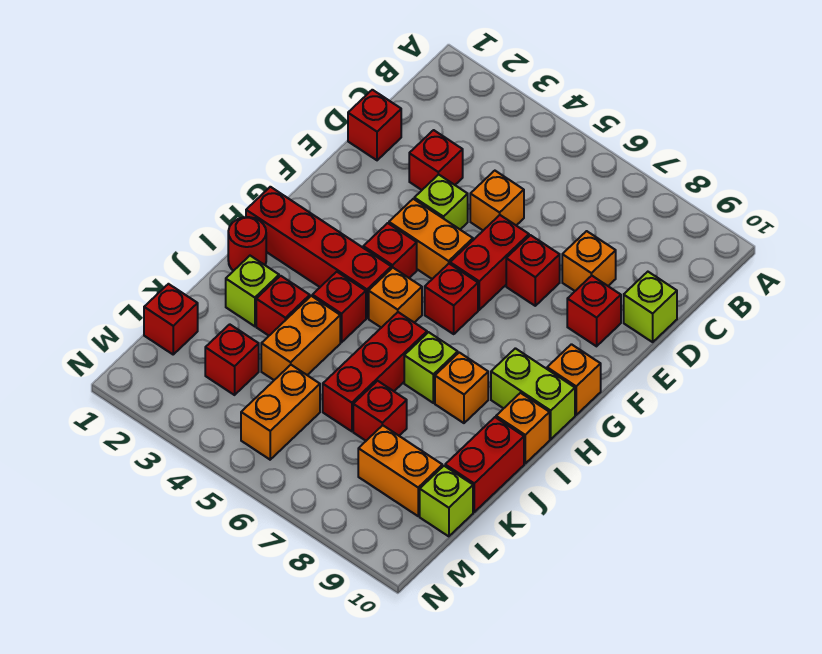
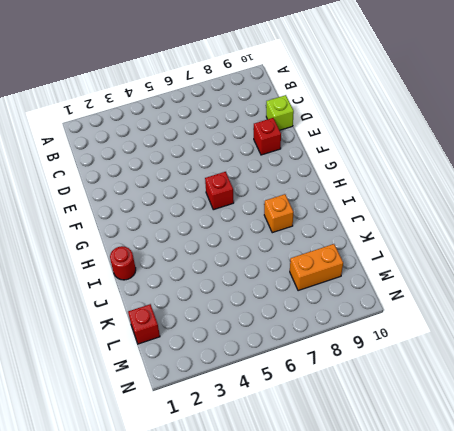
none -> red brick D1 level 1
none -> red brick D3 level 1
none -> orange brick D5 level 1
none -> orange brick D8 level 1

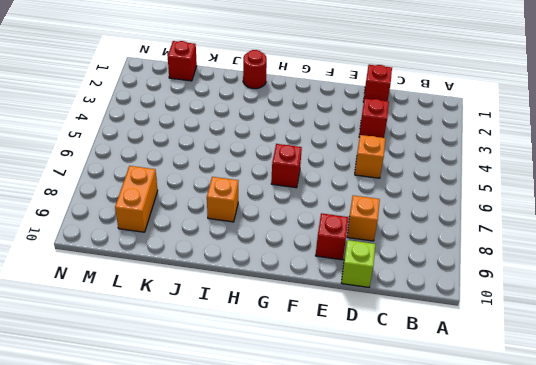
none -> lime brick E4 level 1
none -> red brick E6:F6 level 1
none -> red brick E7 level 1
none -> orange brick F4:F5 level 1

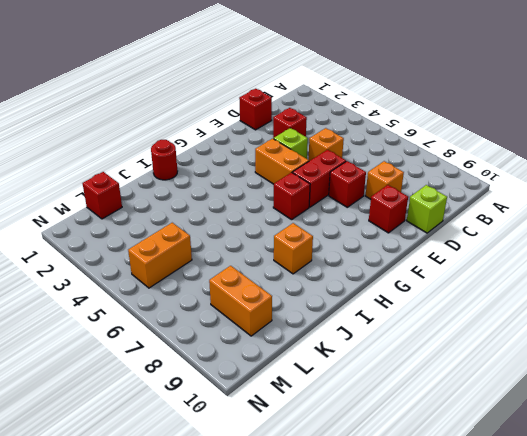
none -> red brick G4 level 1
none -> orange brick G10 level 1
none -> red brick H1:H4 level 1
none -> orange brick H5 level 1

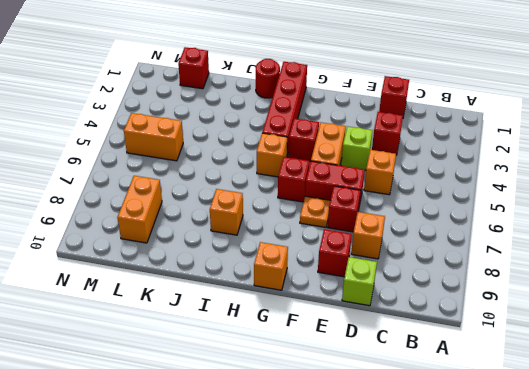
orange plate F7 level 1 -> none
none -> lime brick H9:H10 level 1
none -> red brick I4 level 1
none -> red brick I6:K6 level 1
none -> lime brick I7 level 1

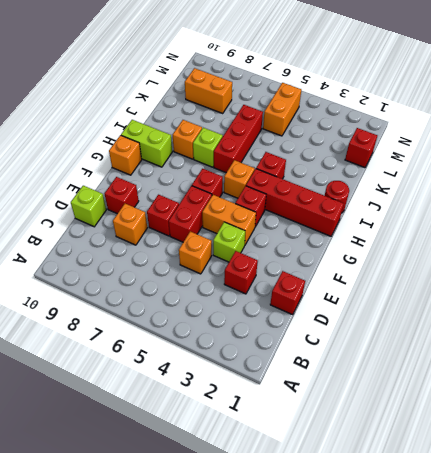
none -> orange brick I10 level 1
none -> lime brick J2 level 1
none -> red brick J3 level 1
none -> orange brick J4:K4 level 1

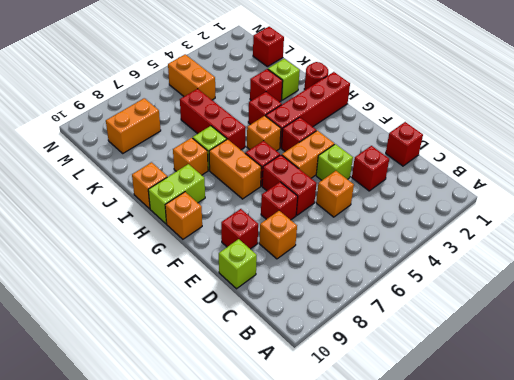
orange brick G7:H7 level 1 -> orange brick J4:K4 level 1
none -> red brick J10:K10 level 1
none -> red brick K7 level 1
none -> red brick L3 level 1
none -> lime brick L10 level 1

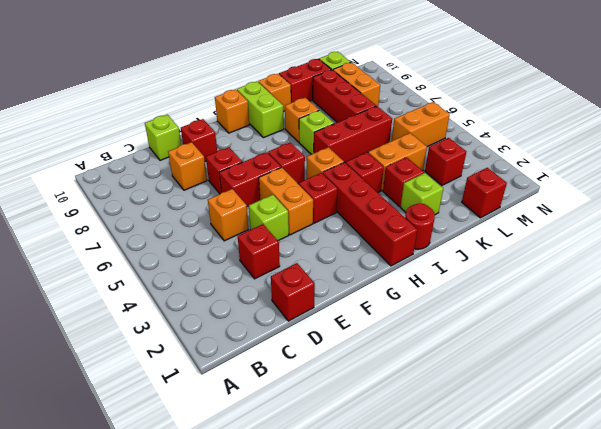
red brick K7:K9 level 1 -> red brick K7 level 1

